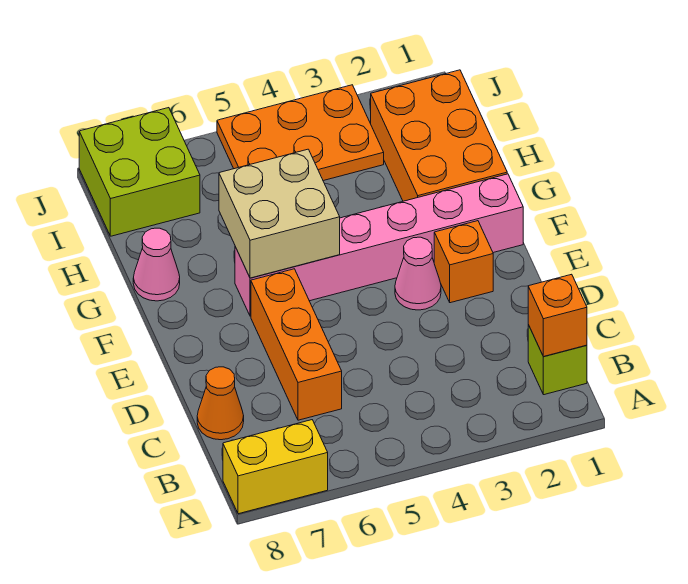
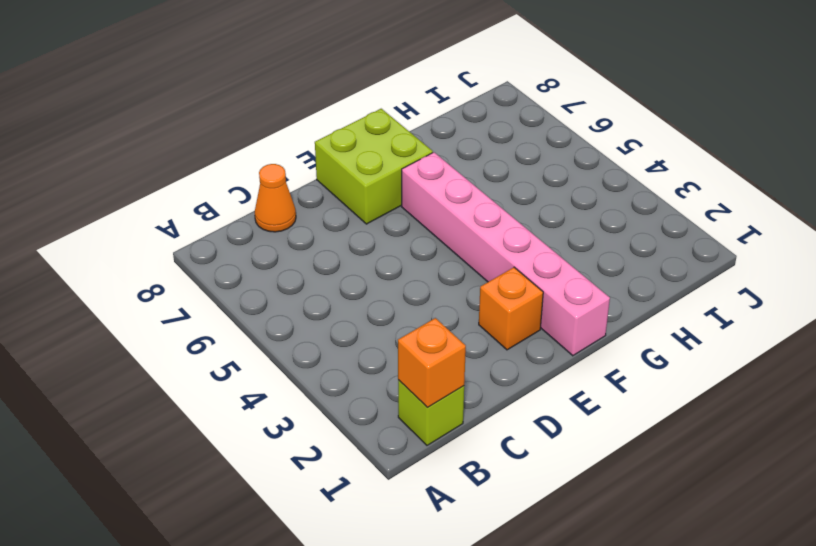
lime brick E7:F8 level 1 -> lime brick I7:J8 level 1
none -> yellow brick A7:A8 level 1
none -> orange brick C6:E6 level 1
none -> pink cone E3 level 1

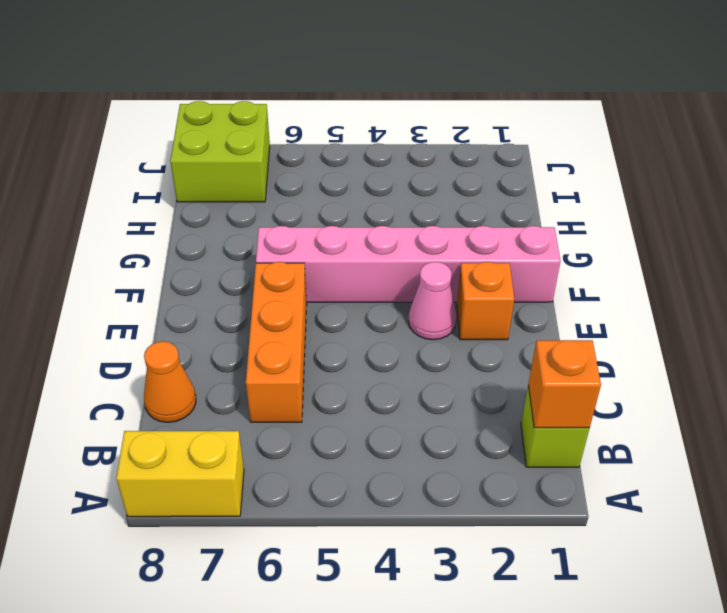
none -> orange brick G1:I2 level 1
none -> pink cone G8 level 1
none -> orange plate I3:J5 level 1

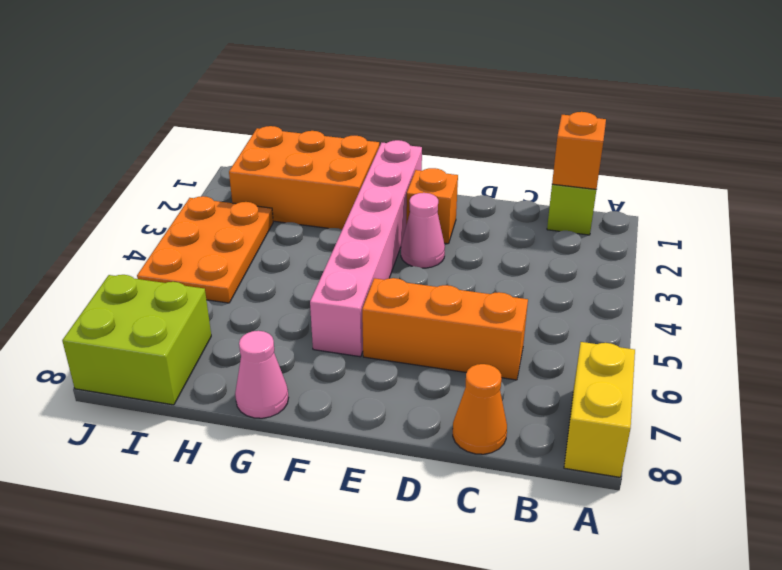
none -> tan brick F5:G6 level 2

